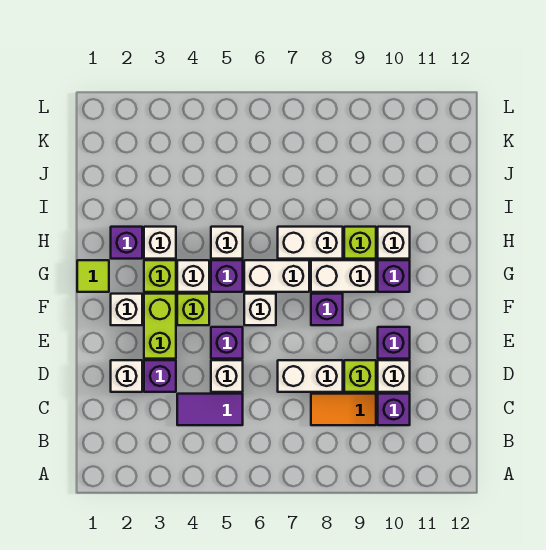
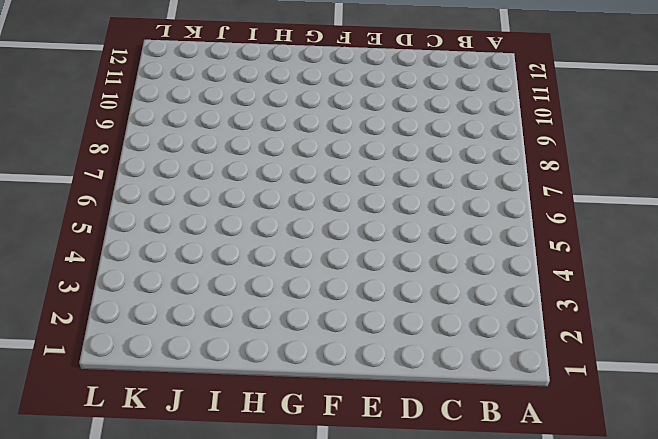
none -> purple tile C4:C5 level 1
none -> orange tile C8:C9 level 1
none -> purple brick C10 level 1

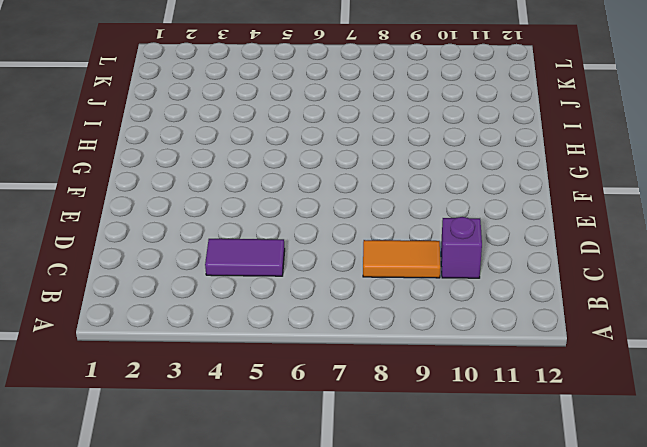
none -> white brick D2 level 1
none -> purple brick D3 level 1
none -> white brick D5 level 1

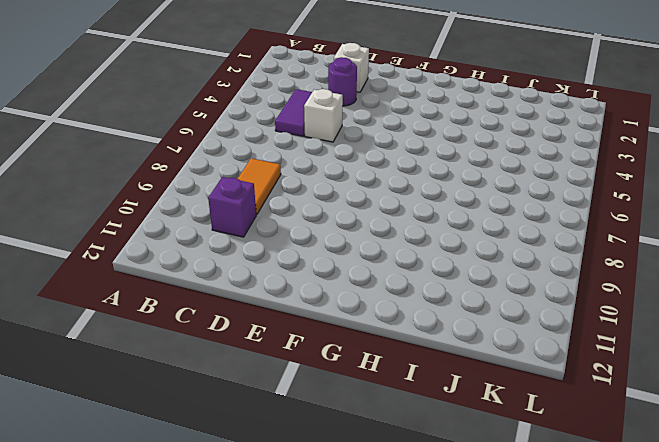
purple round brick D3 level 1 -> purple brick D3 level 1
none -> white brick D7:D8 level 1
none -> lime brick D9 level 1
none -> white brick D10 level 1

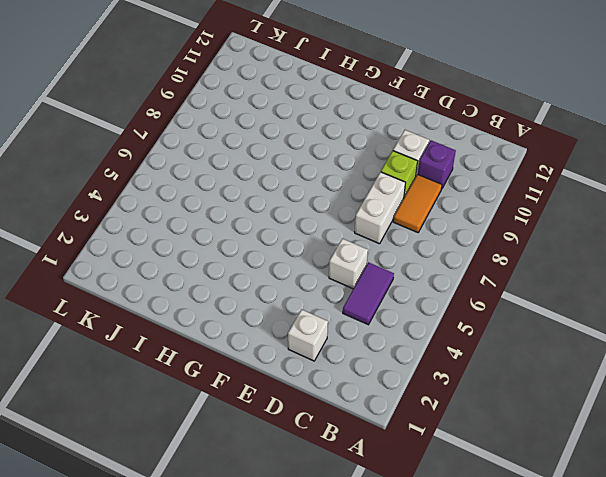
none -> purple brick D3 level 1
none -> lime brick E3:F3 level 1
none -> purple brick E5 level 1

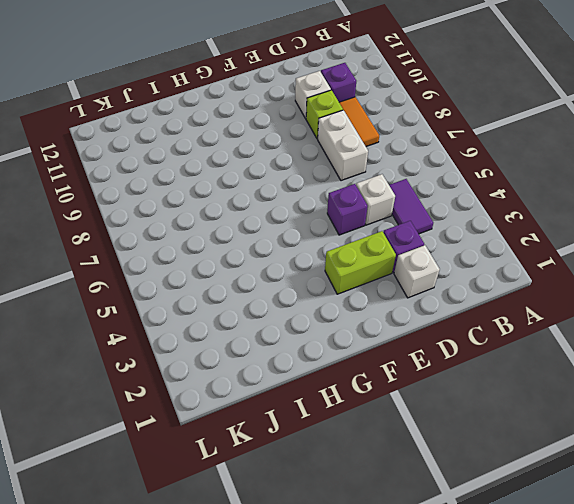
none -> purple brick E10 level 1
none -> white brick F2 level 1
none -> lime brick F4 level 1

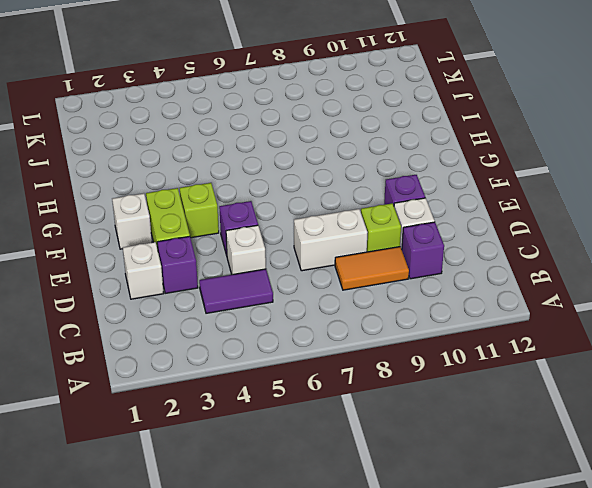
none -> white brick F6 level 1
none -> purple brick F8 level 1
none -> lime tile G1 level 1

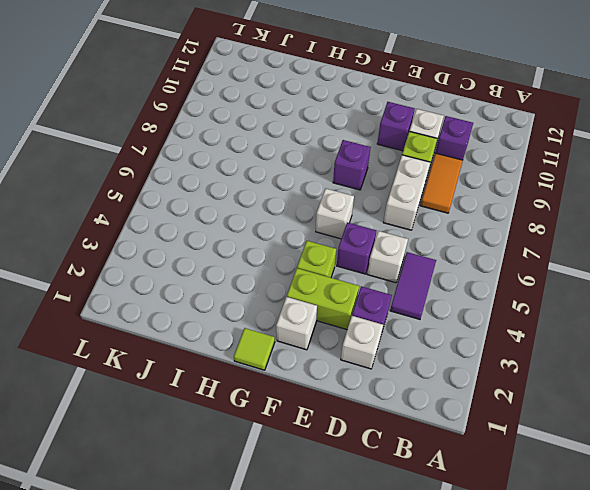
none -> lime brick G3 level 1
none -> white brick G4 level 1
none -> purple brick G5 level 1

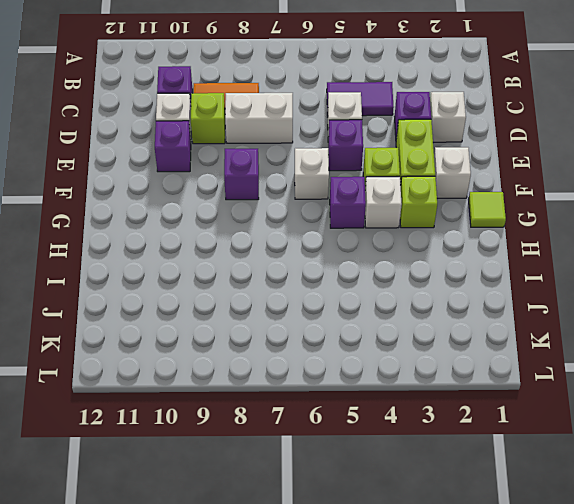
none -> white brick G6:G7 level 1
none -> white brick G8:G9 level 1
none -> purple brick G10 level 1

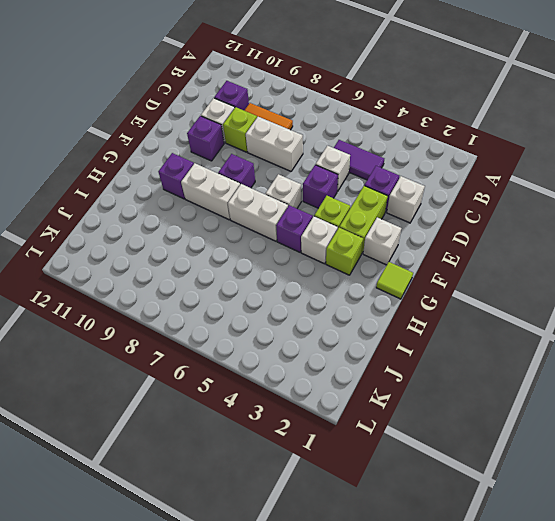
none -> purple brick H2 level 1
none -> white brick H3 level 1
none -> white brick H5 level 1

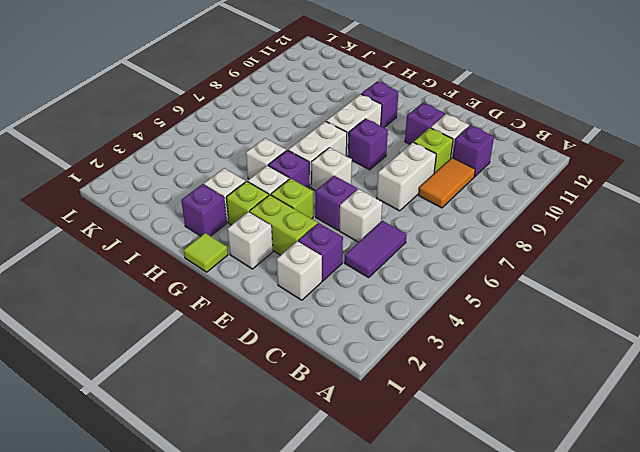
none -> white brick H7:H8 level 1
none -> lime brick H9 level 1
none -> white brick H10 level 1

